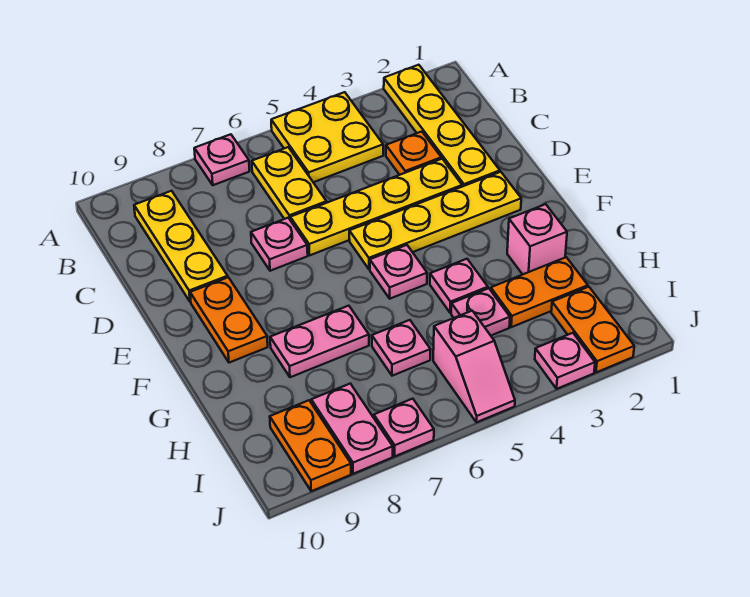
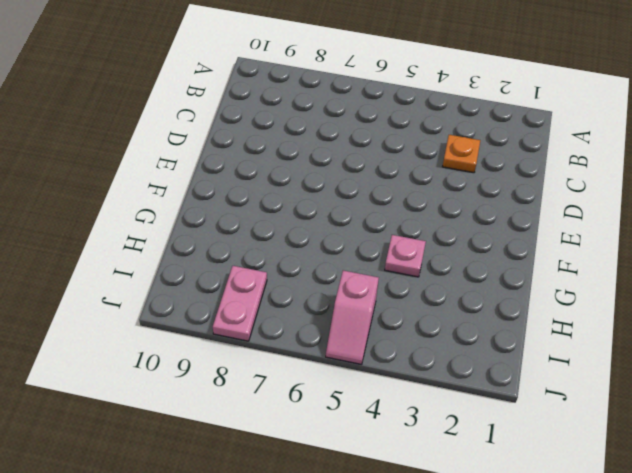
none -> yellow plate A2:D2 level 1
none -> yellow plate A4:B5 level 1
none -> pink plate A7 level 1

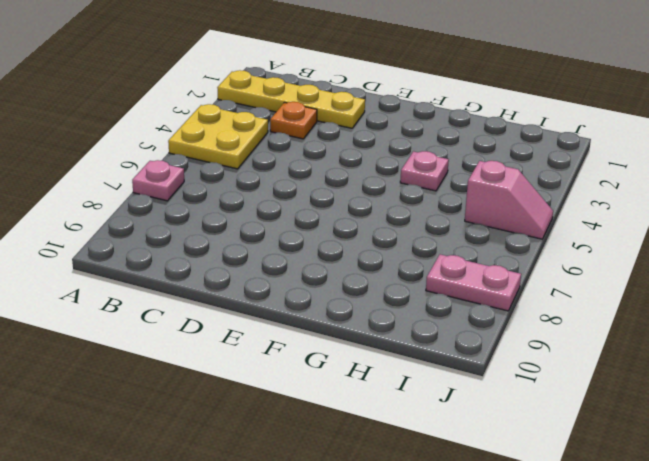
none -> yellow plate B6:C6 level 1
none -> yellow plate B9:D9 level 1
none -> yellow plate D3:D6 level 1

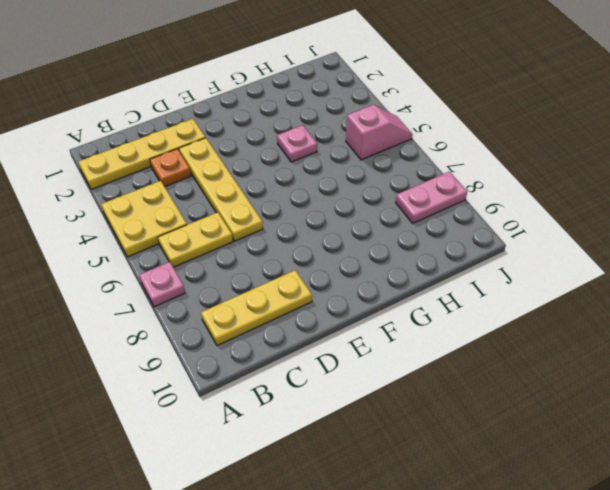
none -> pink plate D7 level 1
none -> yellow plate E2:E5 level 1
none -> orange plate E9:F9 level 1

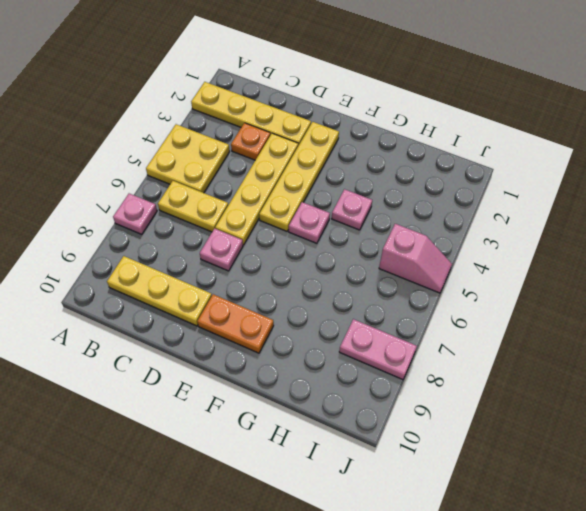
none -> pink brick G2 level 1
none -> pink plate G7:G8 level 1
none -> orange plate H2:H3 level 1

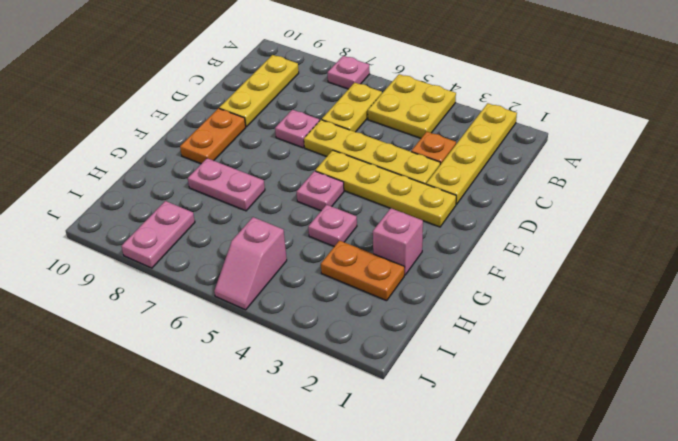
none -> pink plate H4 level 1
none -> pink plate H6 level 1
none -> orange plate I2:J2 level 1

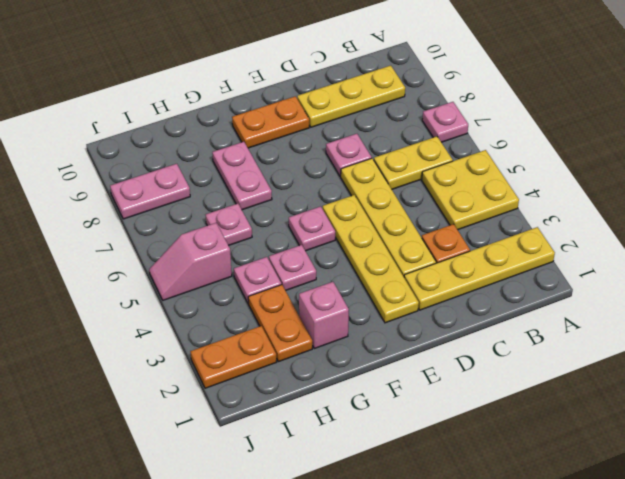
none -> orange plate I9:J9 level 1
none -> pink plate J3 level 1
none -> pink plate J7 level 1

